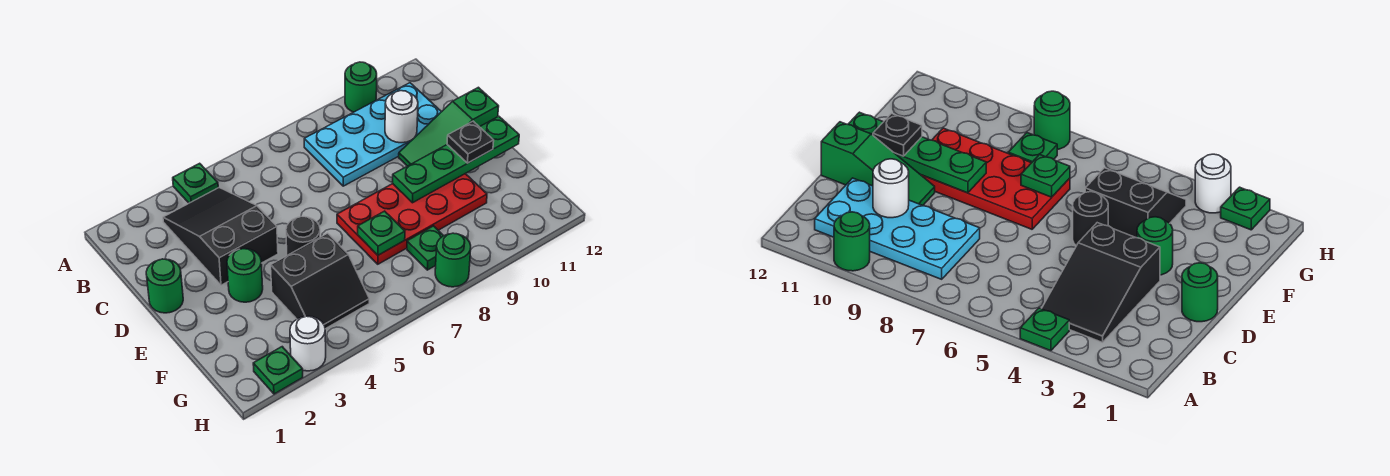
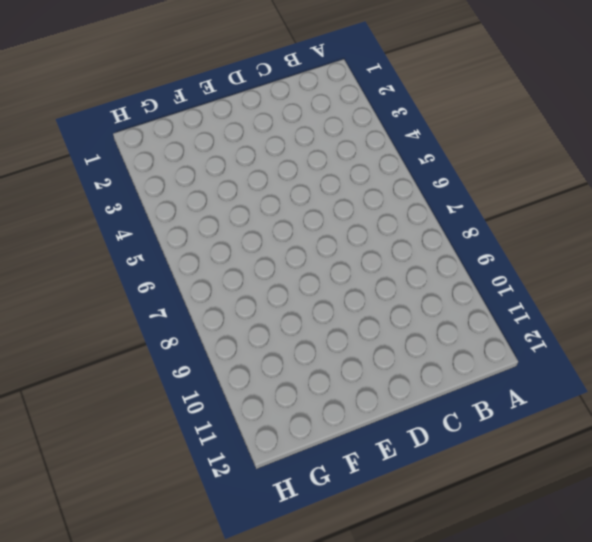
none -> green plate A4 level 1
none -> green round brick A10 level 1
none -> black slope B3:D4 level 1 top D

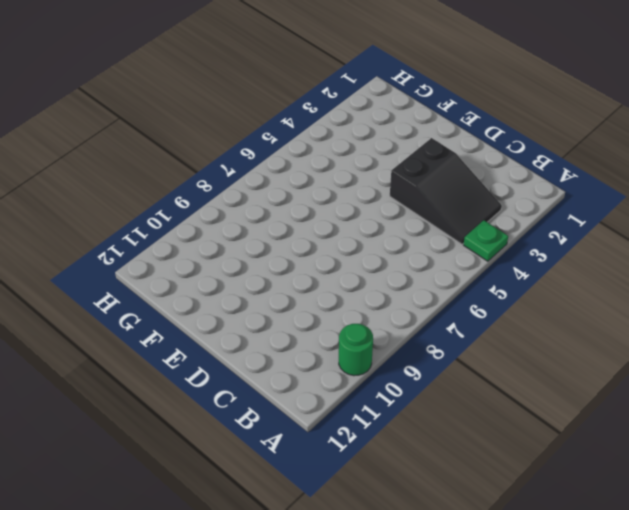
none -> cyan plate B8:C11 level 1
none -> green round brick D1 level 1
none -> green slope D10:D12 level 1 top 12

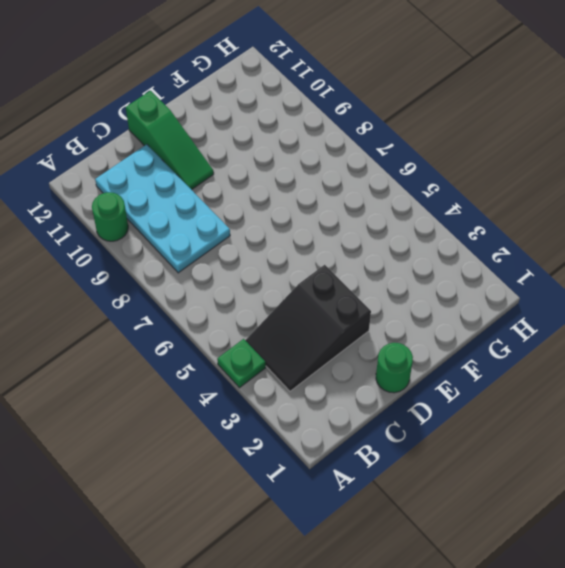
none -> green round brick E3 level 1
none -> black round brick E5 level 1
none -> red plate E7:F10 level 1

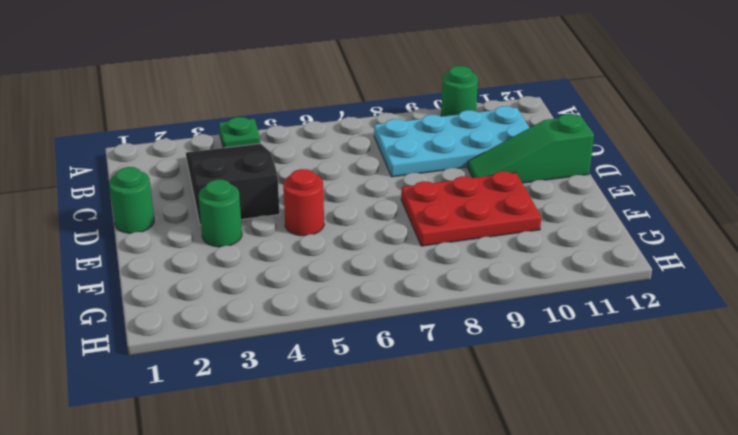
red round brick E5 level 1 -> black round brick E5 level 1
red plate E8:F10 level 1 -> red plate E7:F10 level 1
none -> black slope F4:G5 level 1 top F
none -> green plate G8 level 1
none -> green plate H2 level 1

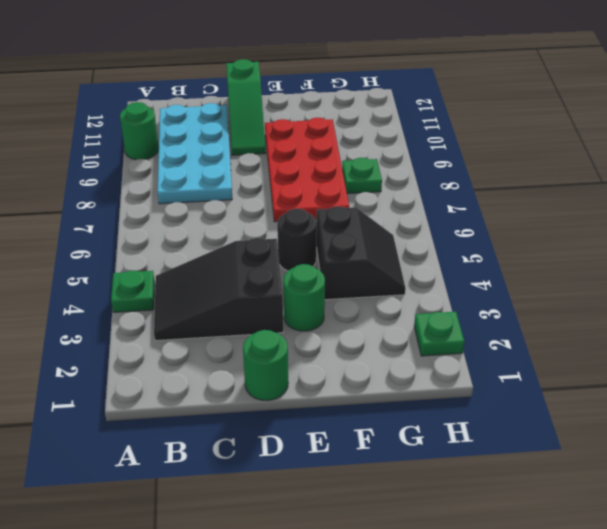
none -> white round brick H3 level 1
none -> green round brick H8 level 1
none -> white round brick C10 level 2

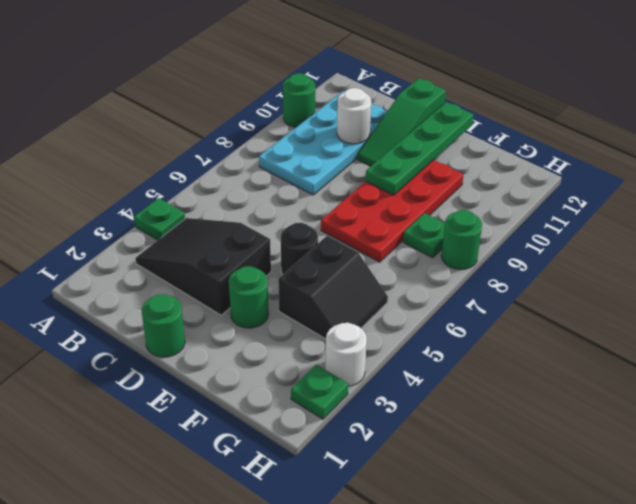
none -> green plate F7 level 2
none -> black plate E11 level 3

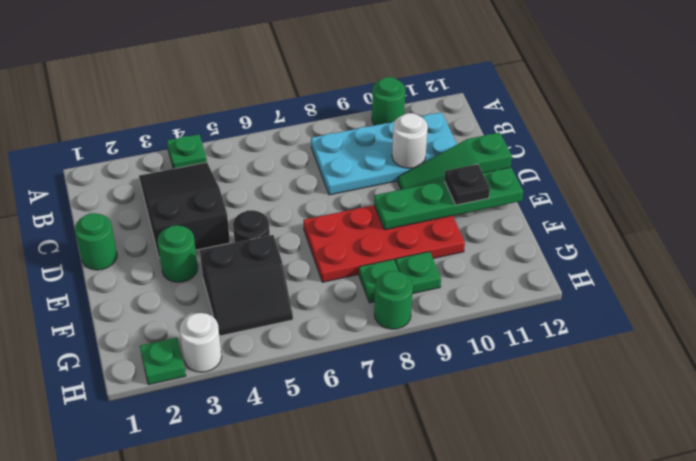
green plate G9 level 1 -> green plate F7 level 2

